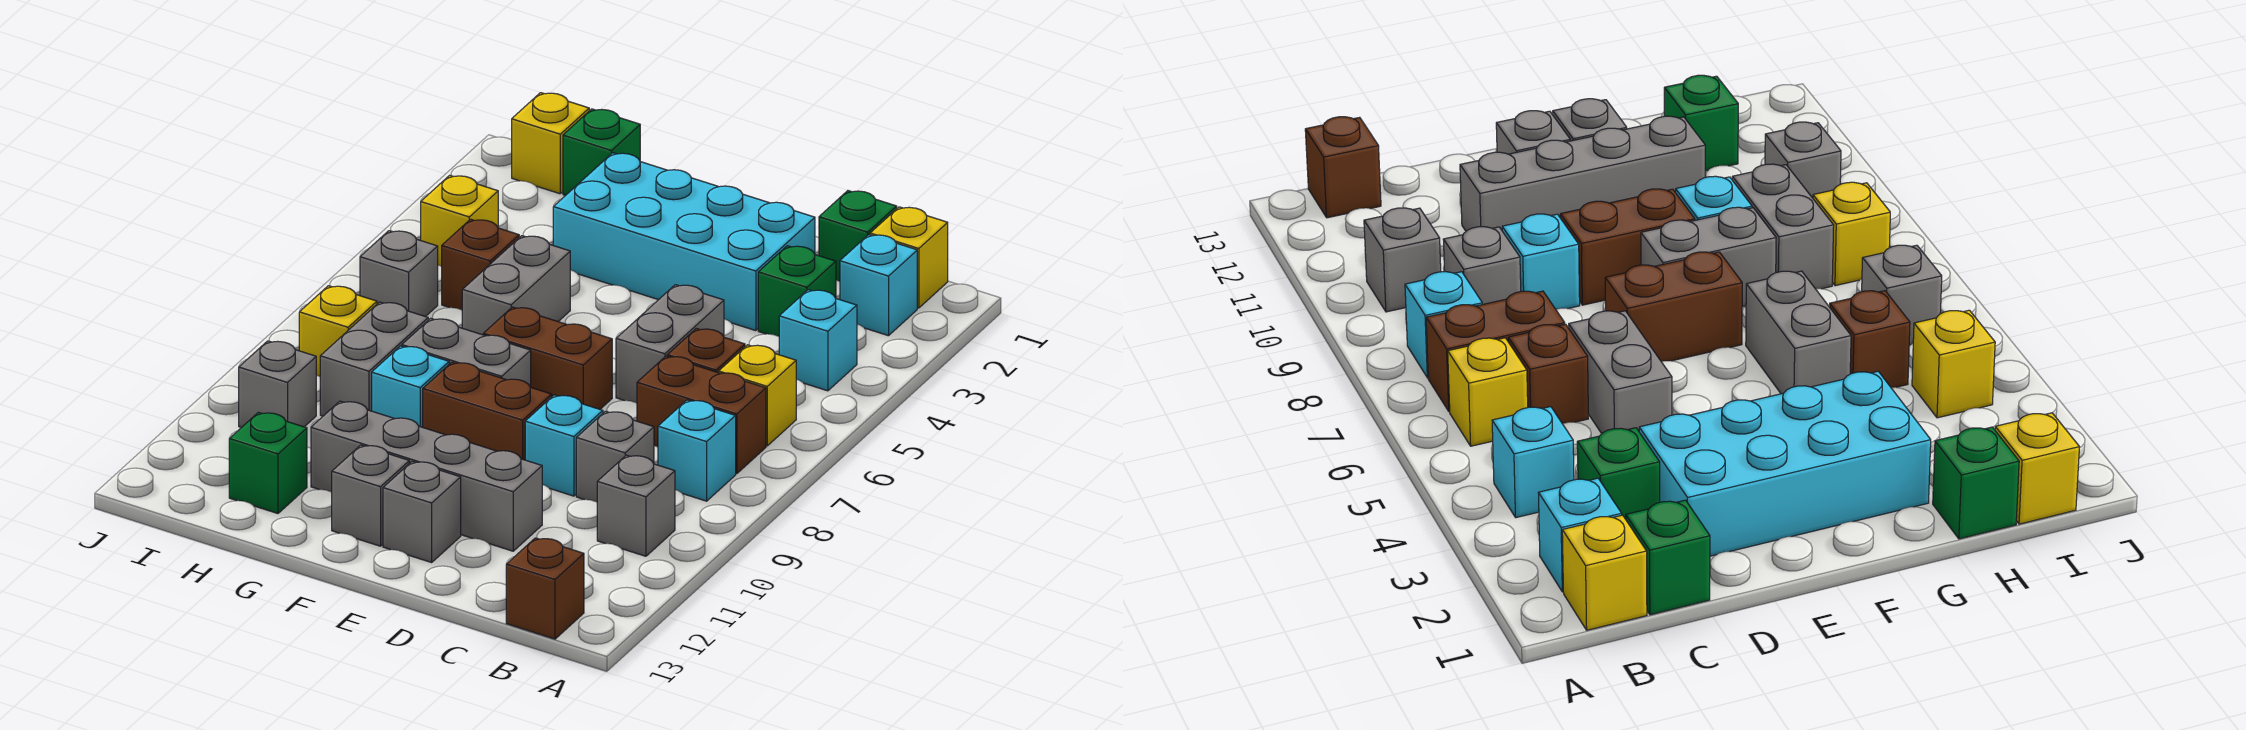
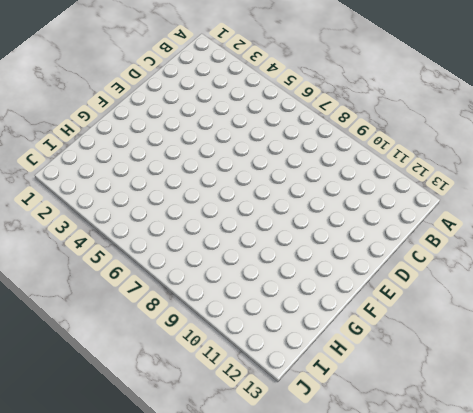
none -> yellow brick B1 level 1
none -> cyan brick B2 level 1
none -> cyan brick B4 level 1
none -> yellow brick B6 level 1

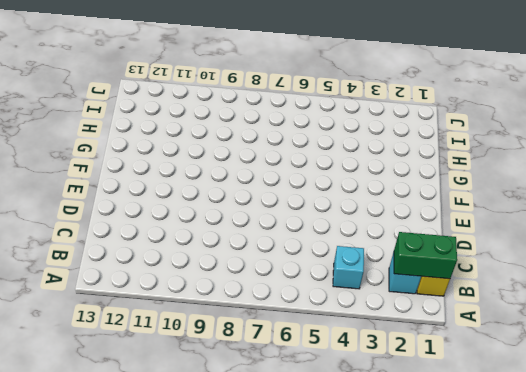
green brick B1:B2 level 2 -> none
none -> yellow brick B6 level 1
none -> brown brick B7:C7 level 1
none -> cyan brick B8 level 1
none -> grey brick B10 level 1

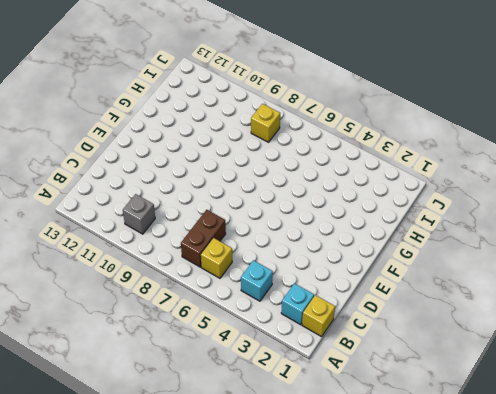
none -> cyan brick B8 level 1
none -> brown brick B13 level 1
none -> green brick C1 level 1
none -> green brick C3 level 1

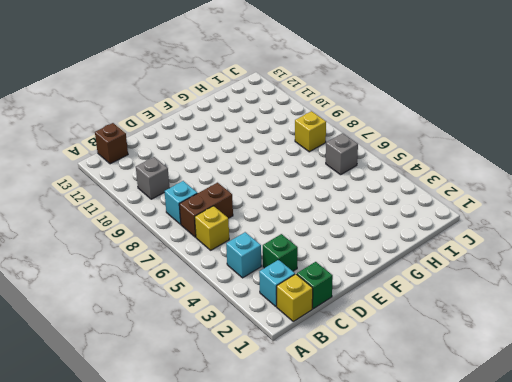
none -> brown brick C6 level 1
none -> grey brick C9 level 1
none -> cyan brick D2:G3 level 1
none -> grey brick D5:D6 level 1

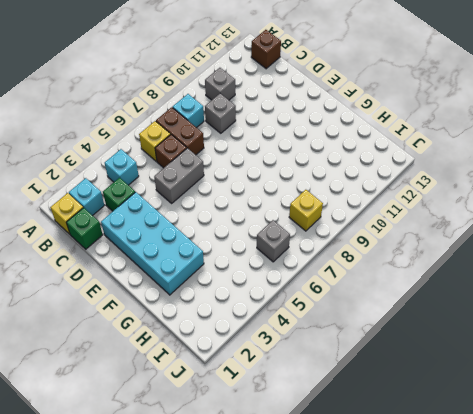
none -> cyan brick D9 level 1
none -> grey brick D11:G11 level 1
none -> brown brick E7:F7 level 1
none -> brown brick E9:F9 level 1

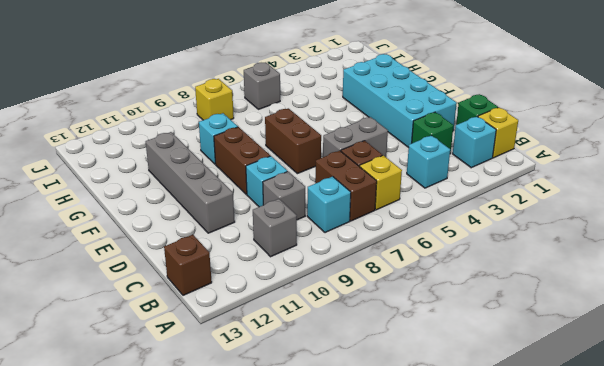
none -> grey brick E12 level 1
none -> grey brick F8:G8 level 1
none -> grey brick F12 level 1
none -> grey brick G5:G6 level 1

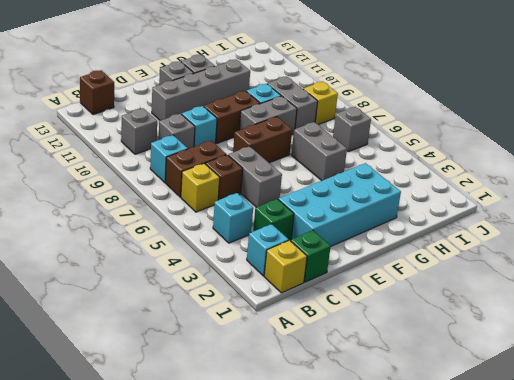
none -> green brick H1 level 1
none -> brown brick H5 level 1
none -> green brick H12 level 1
none -> yellow brick I1 level 1

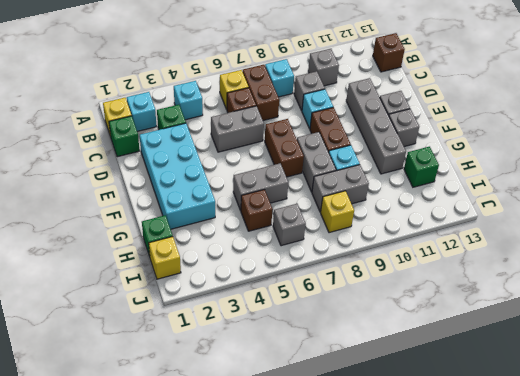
none -> yellow brick I4 level 1
none -> grey brick I10 level 1

